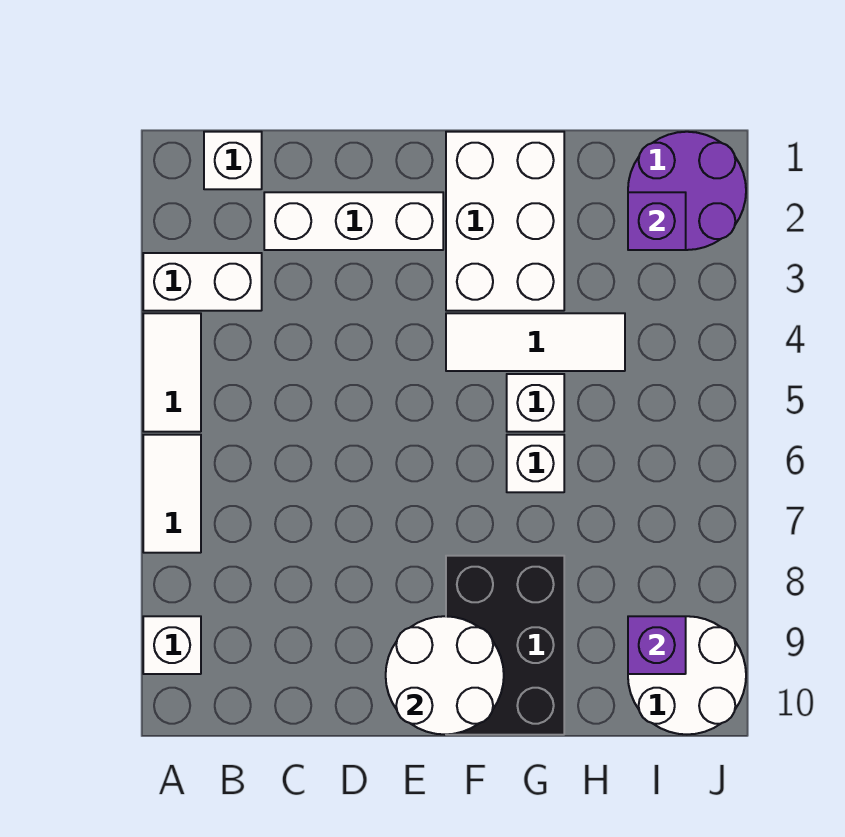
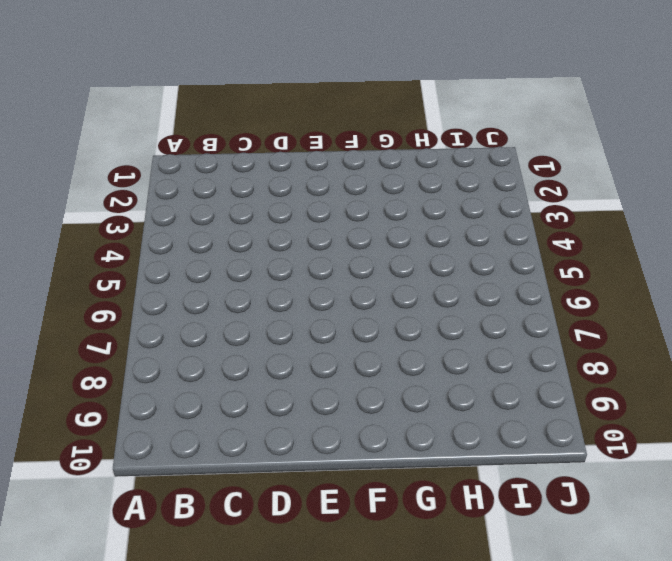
none -> white brick A3:B3 level 1
none -> white tile A4:A5 level 1
none -> white tile A6:A7 level 1

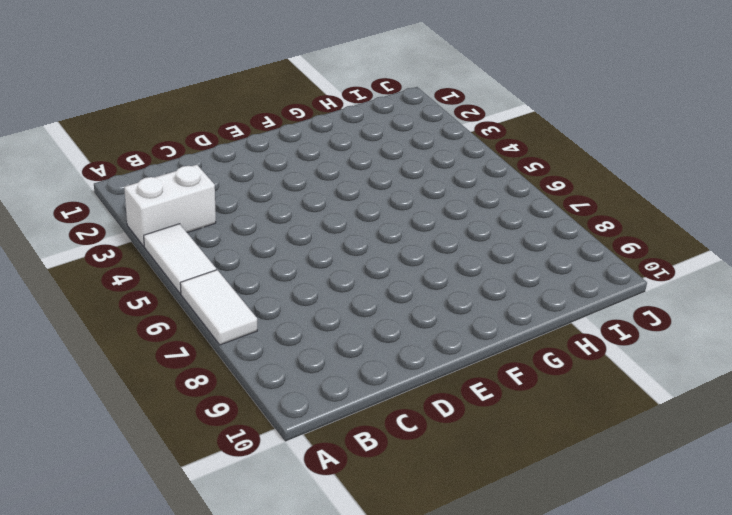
none -> white brick A9 level 1
none -> white brick B1 level 1
none -> white brick C2:E2 level 1

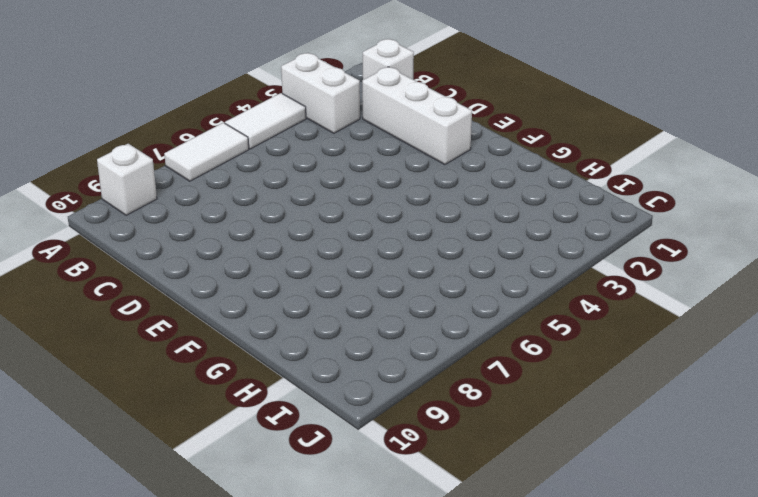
none -> white brick F1:G3 level 1
none -> white tile F4:H4 level 1
none -> black brick F8:G10 level 1

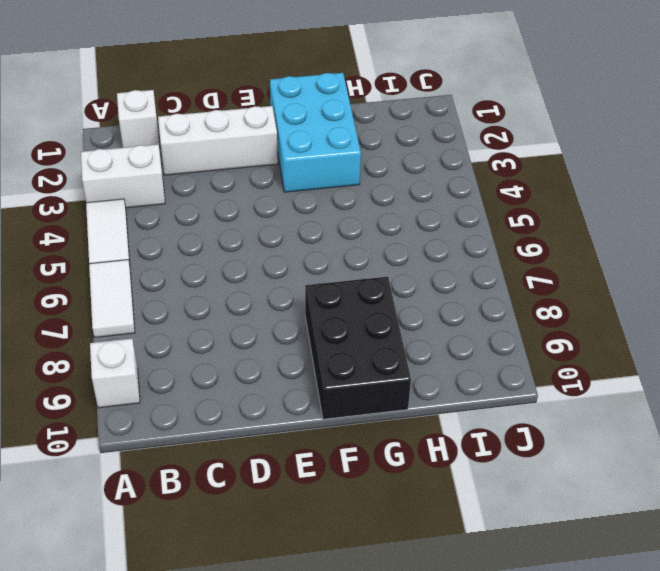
cyan brick F1:G3 level 1 -> white brick F1:G3 level 1
none -> white tile F4:H4 level 1
none -> white brick G5 level 1
none -> white brick G6 level 1

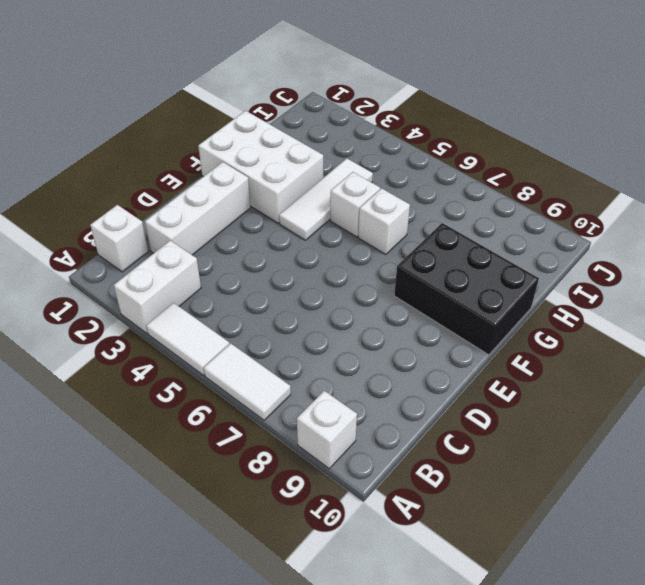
none -> purple round brick I1:J2 level 1
none -> white round brick I9:J10 level 1
none -> white round brick E9:F10 level 2

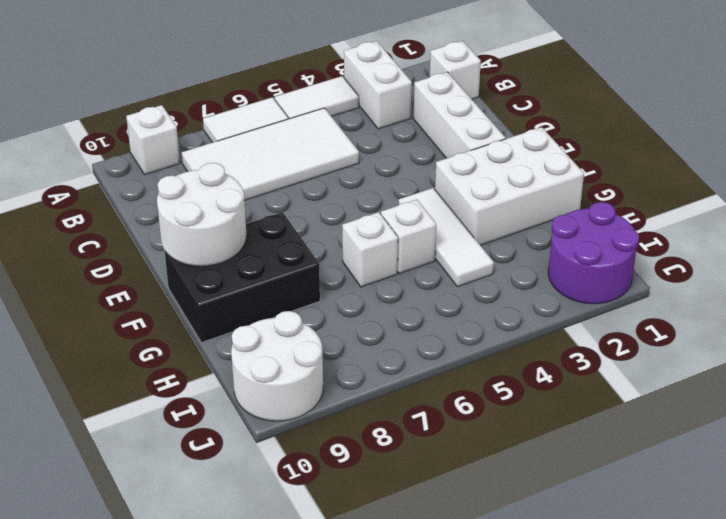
white tile B5:C8 level 1 -> none
none -> purple brick I2 level 2
none -> purple brick I9 level 2

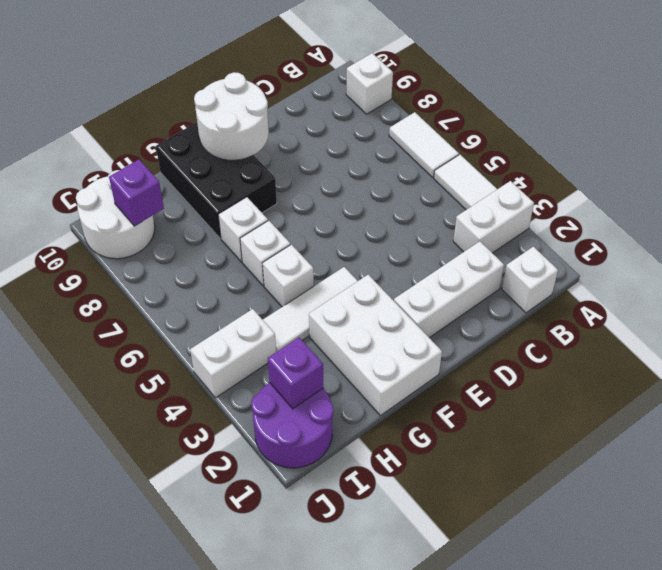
white brick G7 level 1 -> none
white brick I4:J4 level 1 -> none

